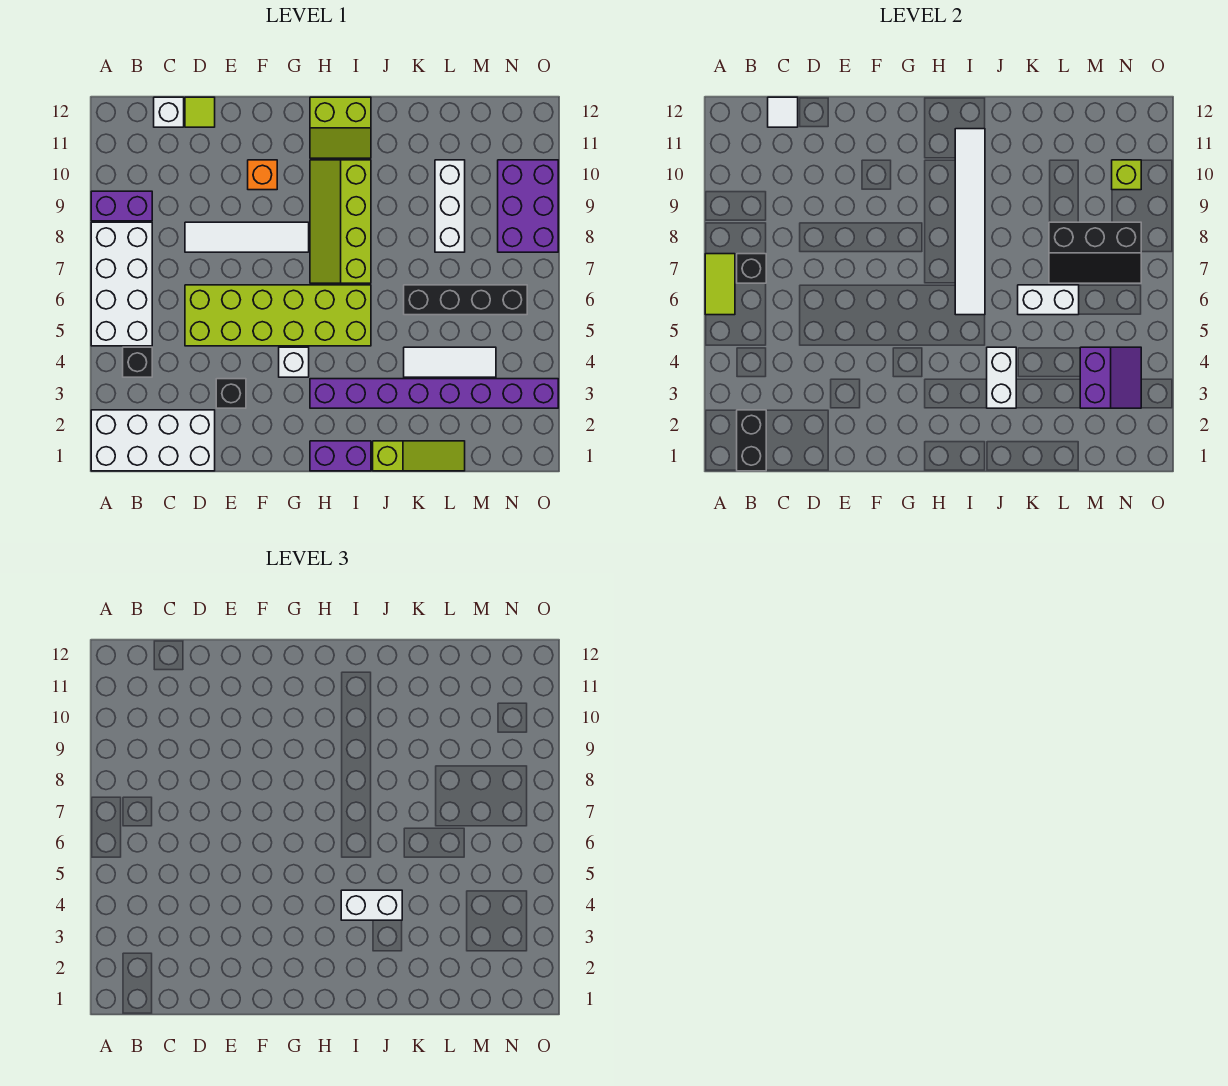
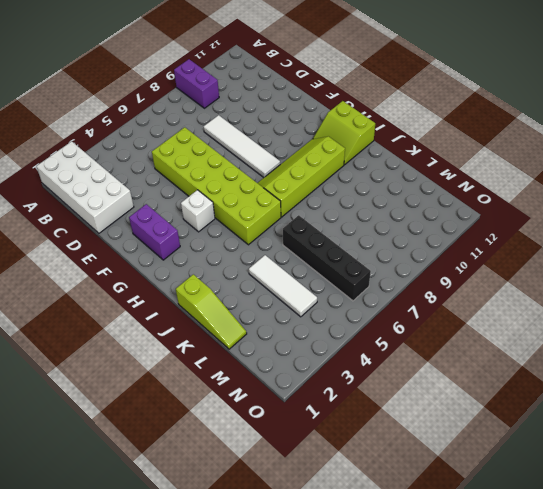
purple brick F2:G2 level 1 -> purple brick H1:I1 level 1
none -> white brick A5:B8 level 1
none -> black brick B4 level 1
none -> white brick C12 level 1
none -> lime tile D12 level 1

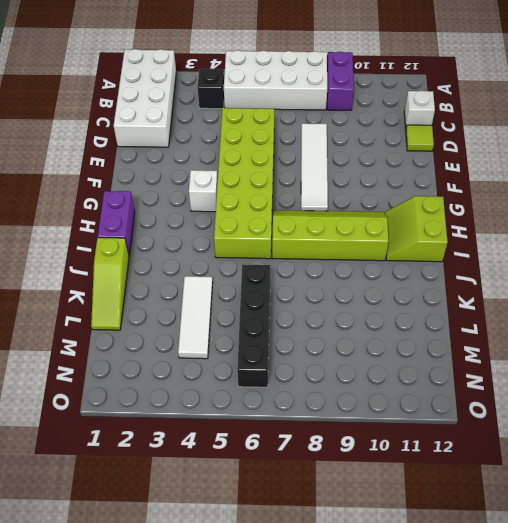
none -> black brick E3 level 1
none -> orange brick F10 level 1
none -> purple brick H3:O3 level 1
none -> white brick L8:L10 level 1

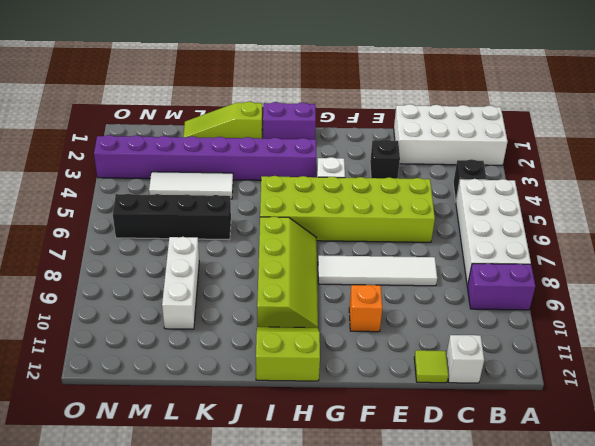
none -> purple brick N8:O10 level 1
none -> lime tile A6:A7 level 2
none -> black brick B1:B2 level 2
none -> black brick B7 level 2

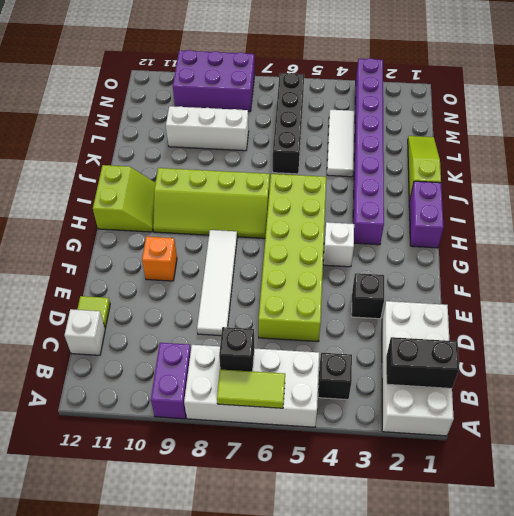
none -> white tile C12 level 2
none -> white tile I6:I11 level 2
none -> white brick J3:J4 level 2
none -> white brick K6:L6 level 2

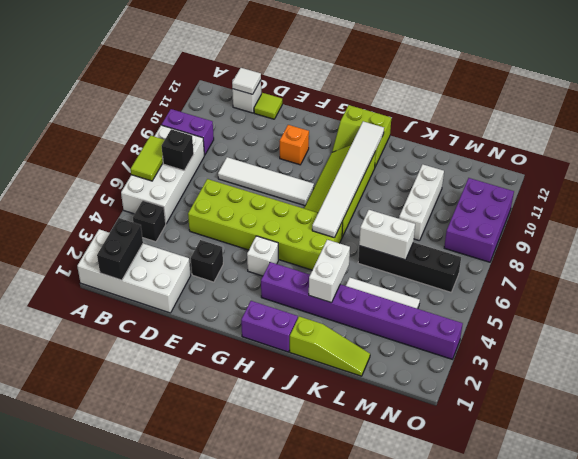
none -> black slope L7:N8 level 2 top 8
none -> purple slope M3:N4 level 2 top M
none -> lime brick N10 level 2
none -> white brick I4:J4 level 3

